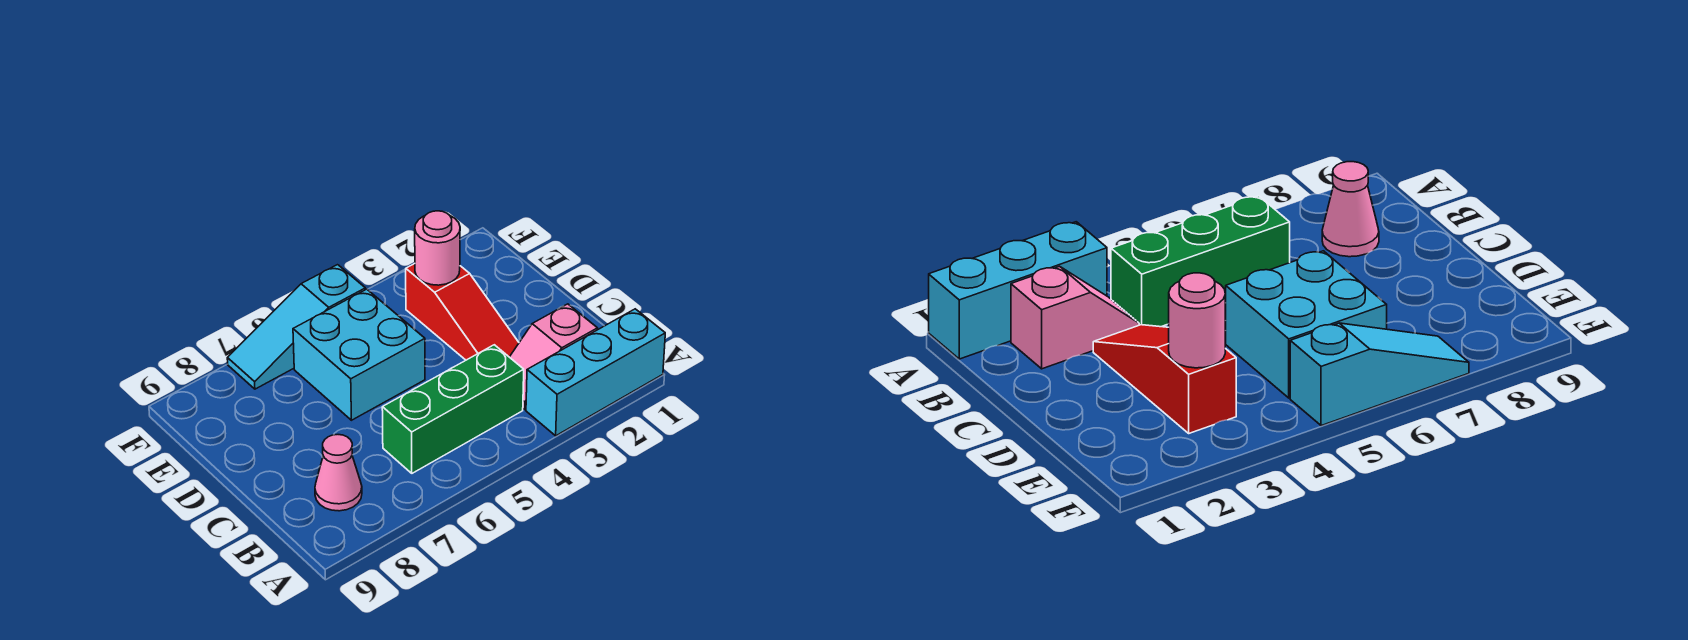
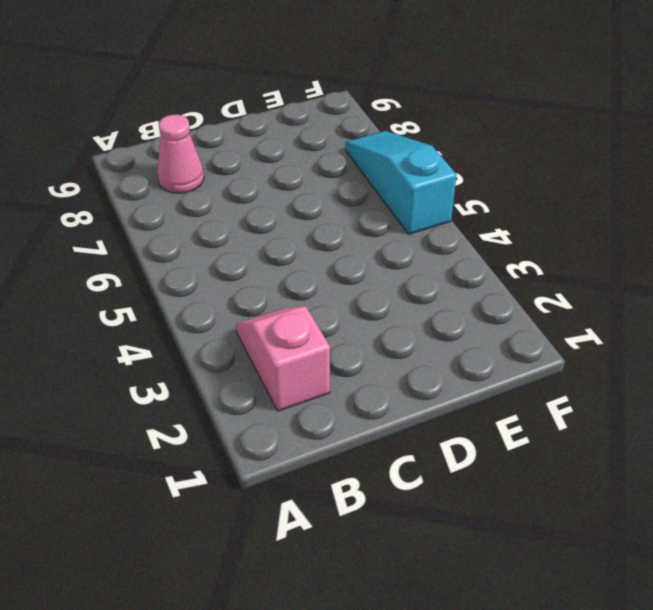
none -> cyan brick A1:A3 level 1
none -> green brick B4:B6 level 1

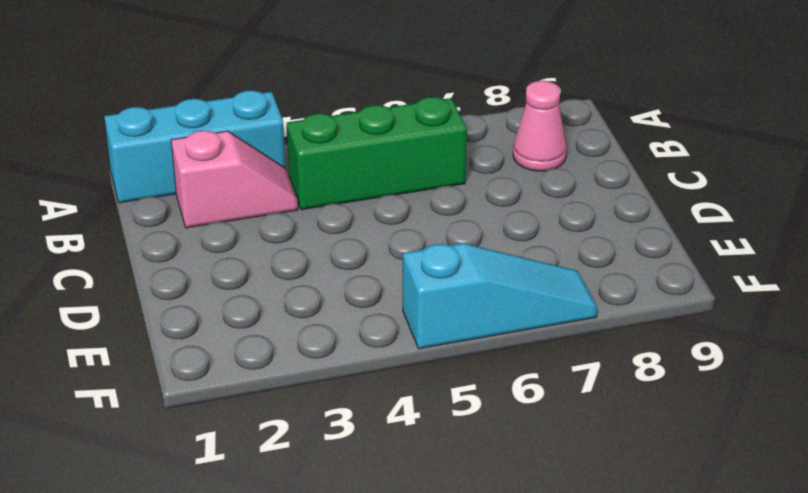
none -> red slope C3:E3 level 1 top E
none -> cyan brick D5:E6 level 1

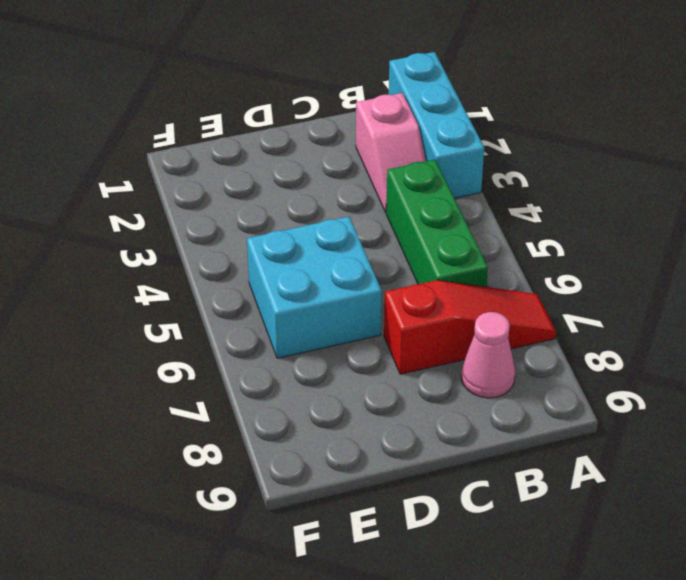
red slope A7:C7 level 1 top C -> red slope C3:E3 level 1 top E
none -> cyan slope F5:F7 level 1 top 5
none -> pink round brick E3 level 2

